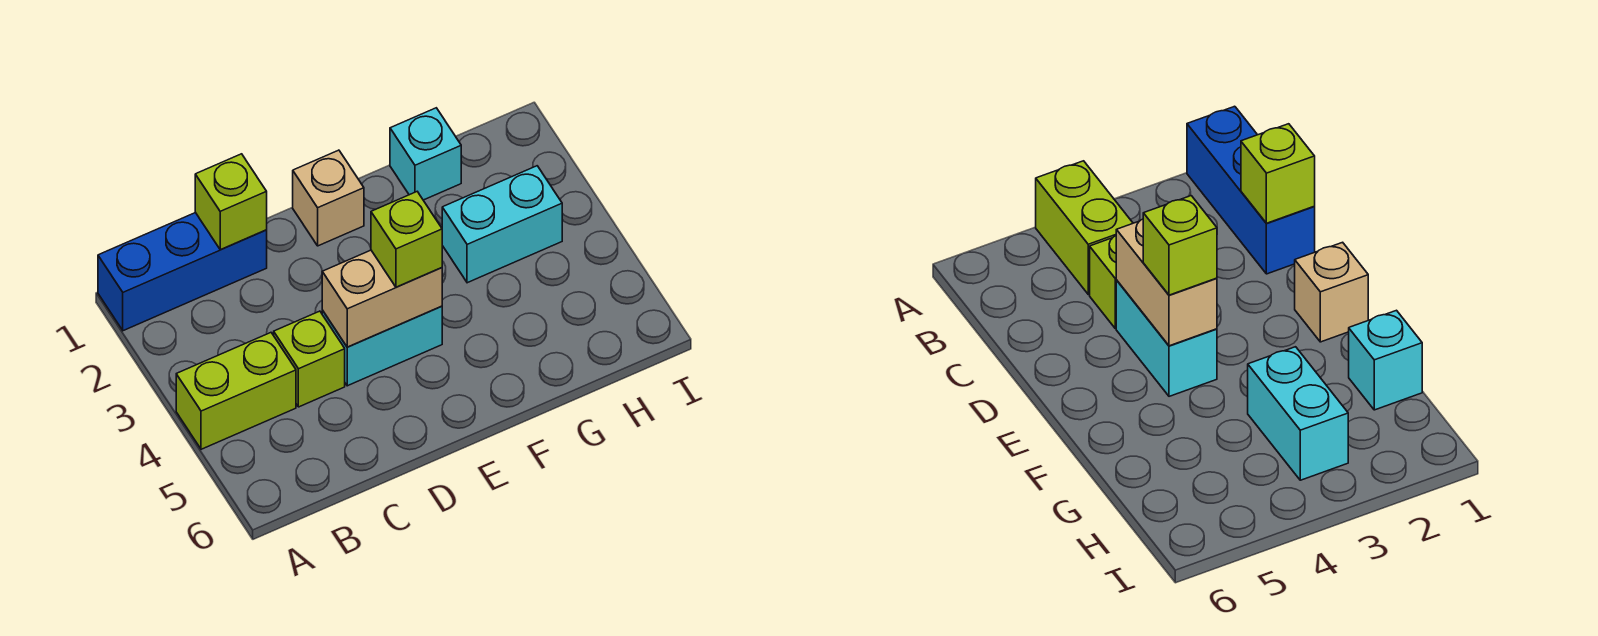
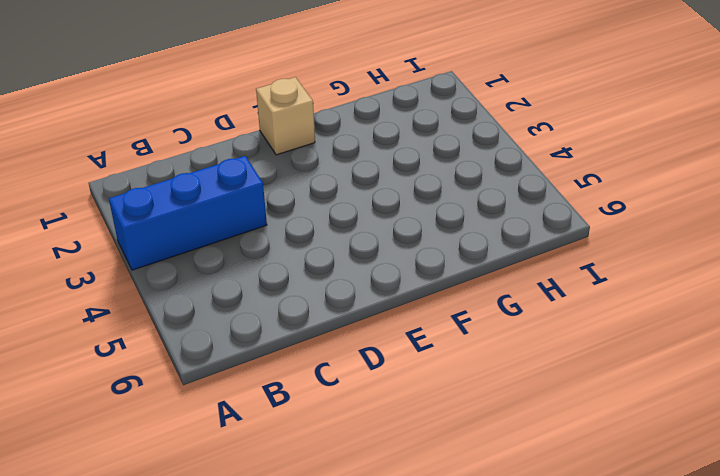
blue brick A3:C3 level 1 -> blue brick A1:C1 level 1
none -> lime brick A4:B4 level 1
none -> lime brick C4 level 1

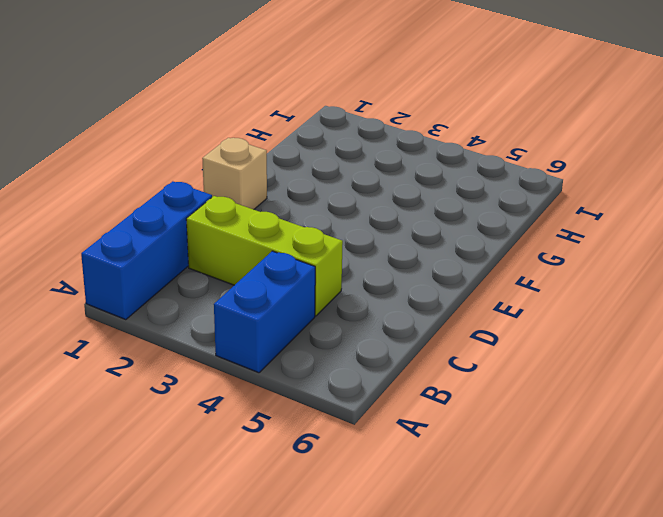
blue brick A4:B4 level 1 -> lime brick A4:B4 level 1
lime brick C2:C4 level 1 -> lime brick C4 level 1
none -> cyan brick D4:E4 level 1
none -> cyan brick G1 level 1

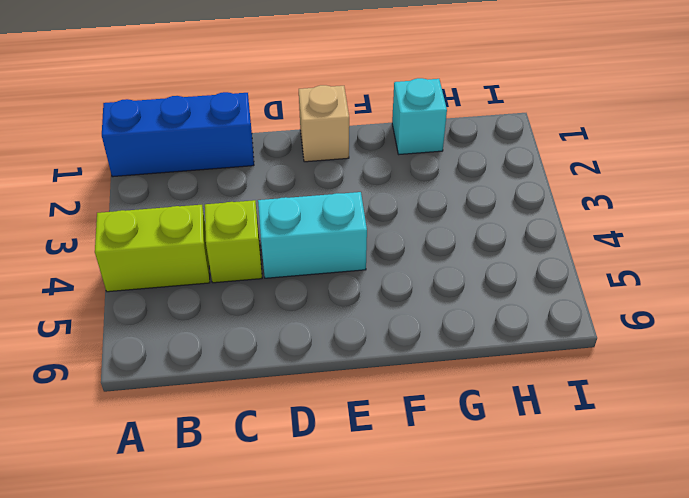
none -> cyan brick G3:H3 level 1
none -> lime brick C1 level 2

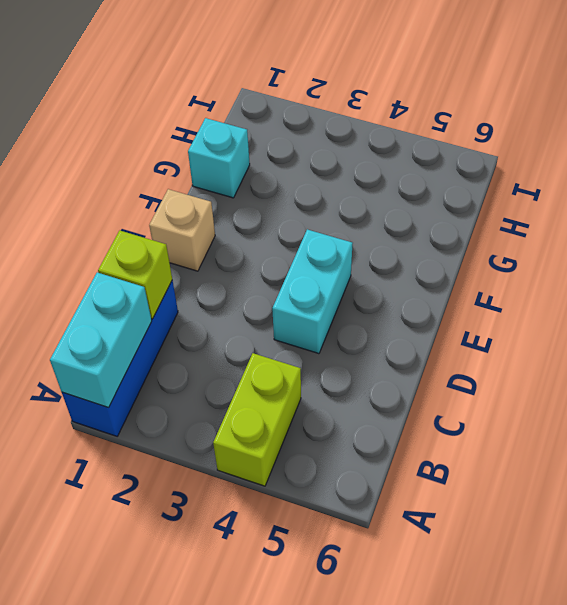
cyan brick A1:B1 level 2 -> cyan brick G3:H3 level 1
none -> lime brick C4 level 1
none -> tan brick D4:E4 level 2

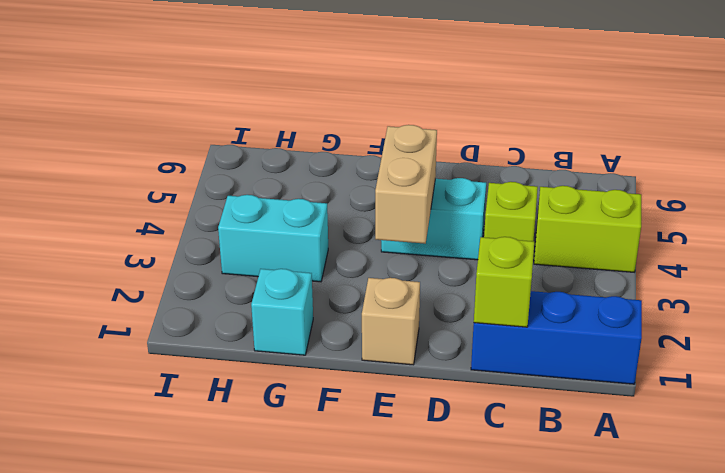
tan brick E3:E4 level 2 -> tan brick D4:E4 level 2
none -> lime brick E4 level 3

